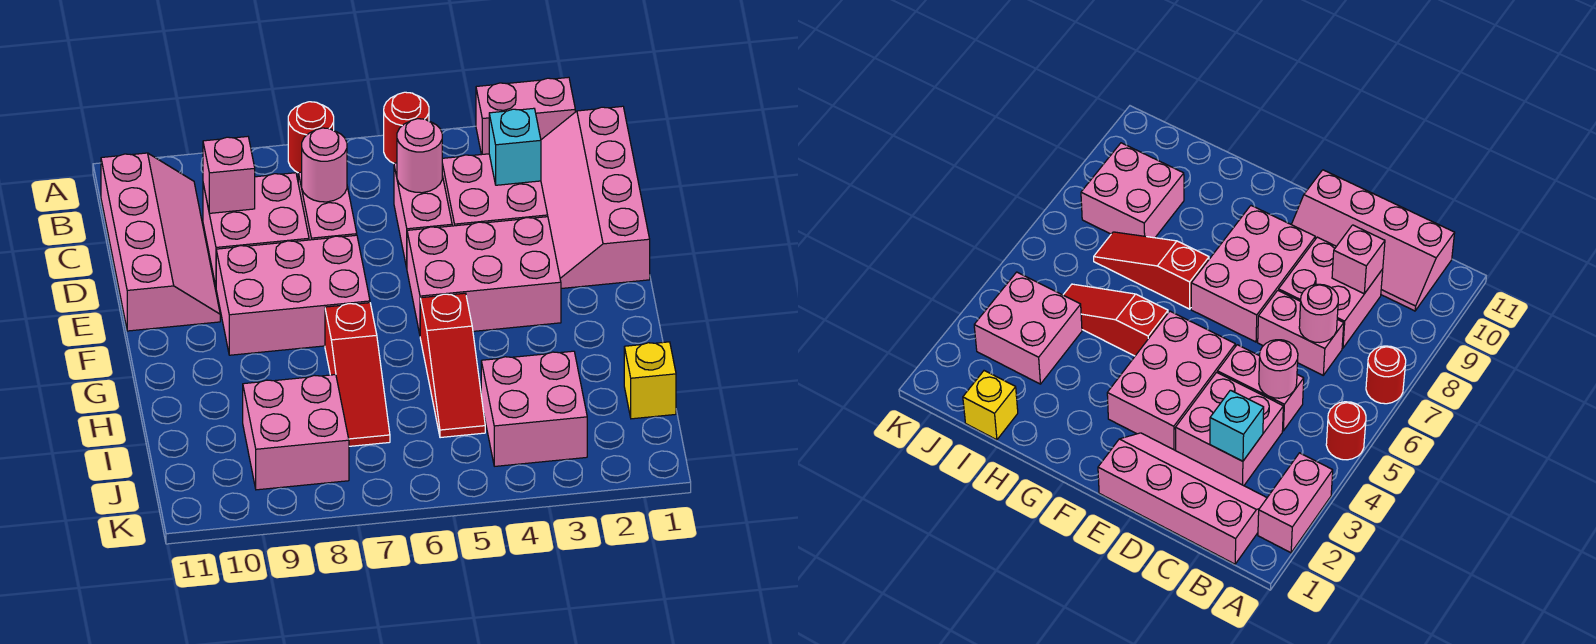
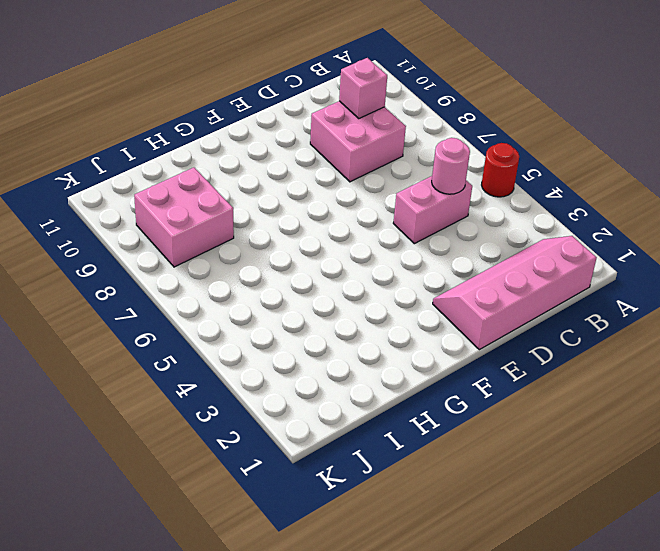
none -> pink brick A2:A3 level 1
none -> red round brick A7 level 1
none -> pink slope B10:E11 level 1 top 11

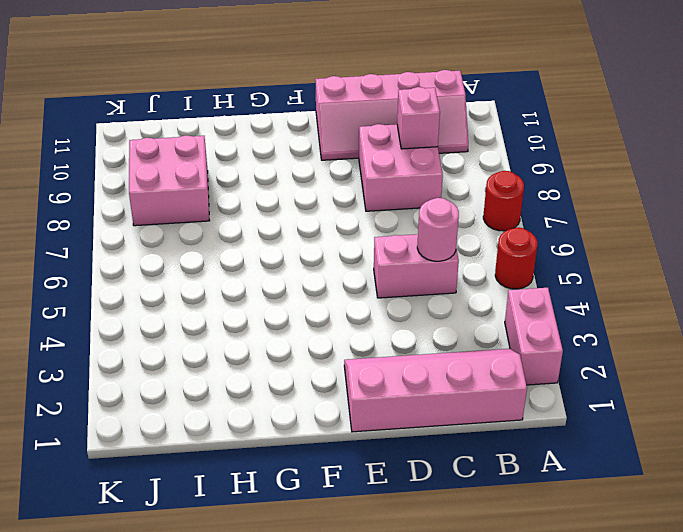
none -> pink brick C3:D4 level 1
none -> pink brick C7:D7 level 1
none -> pink brick E3:F5 level 1

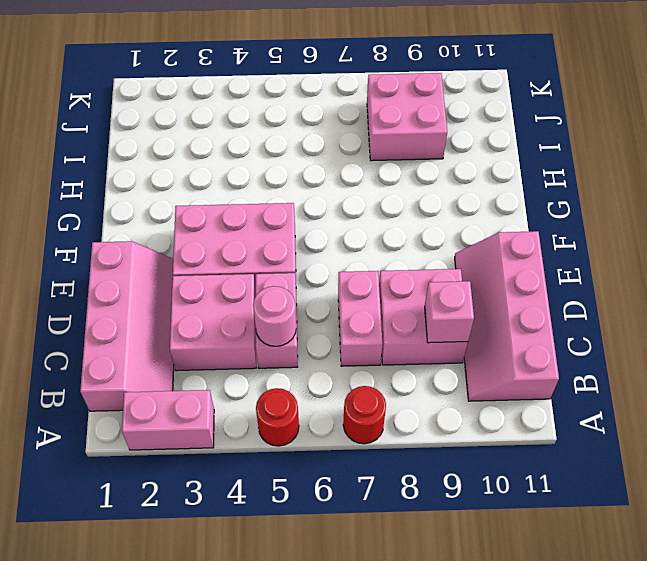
none -> pink brick E7:F9 level 1
none -> red slope G5:I5 level 1 top G
none -> red slope G7:I7 level 1 top G

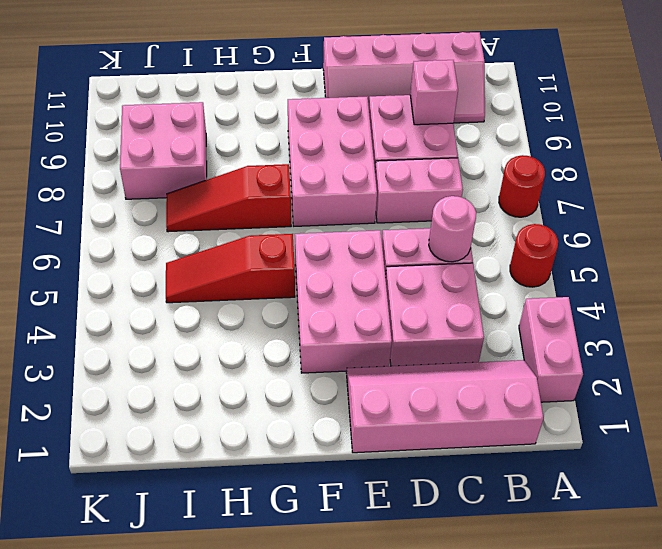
none -> yellow brick I1 level 1
none -> pink brick I3:J4 level 1
none -> cyan brick C3 level 2

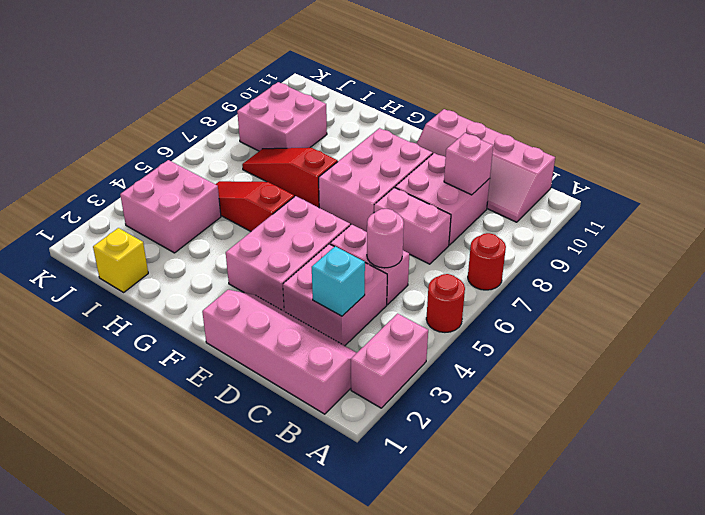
none -> pink round brick C7 level 2

